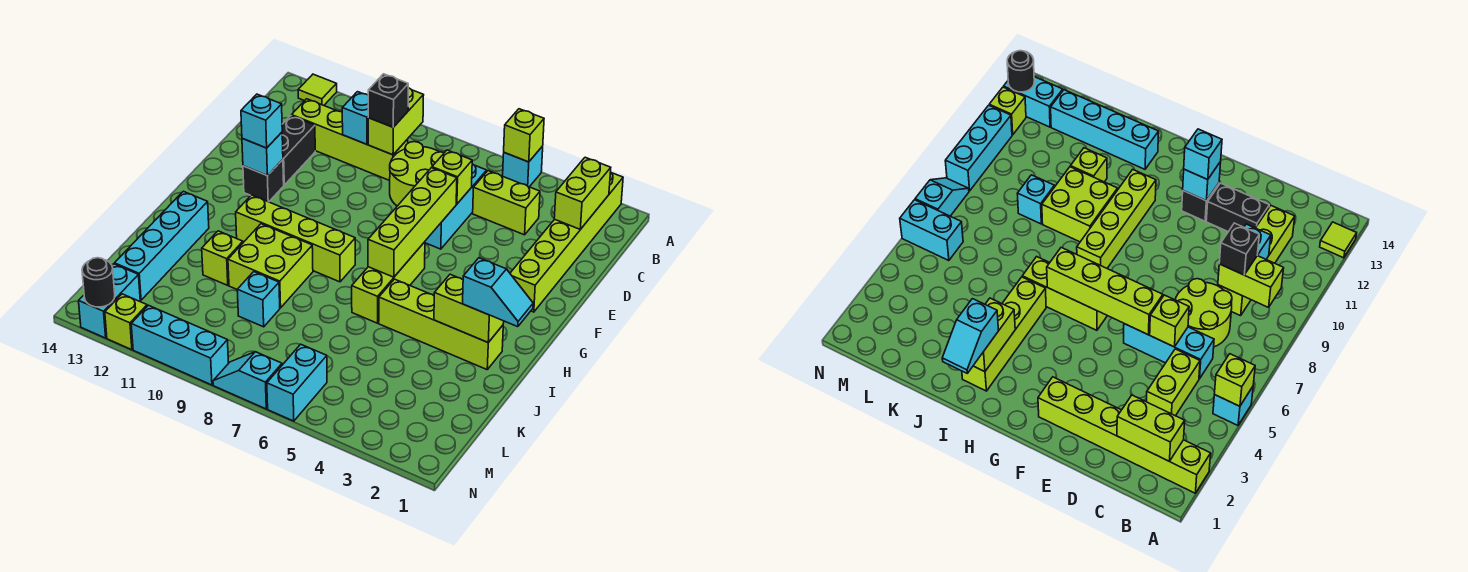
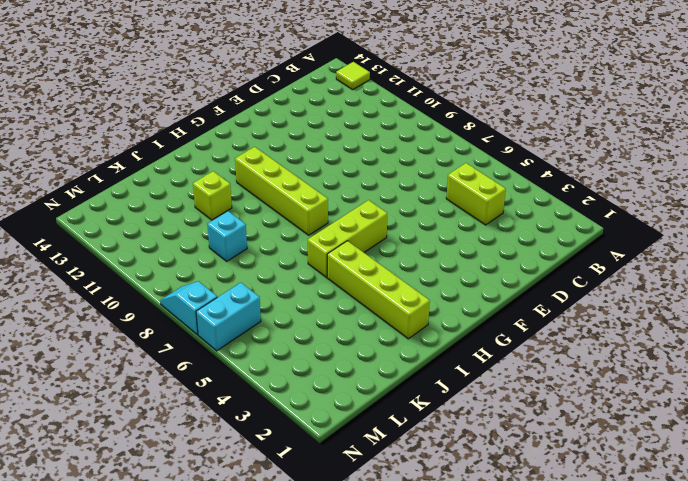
none -> lime brick A2:F2 level 1
none -> cyan brick A5 level 1
none -> cyan brick C6:E6 level 1
none -> lime round brick C7:D8 level 1

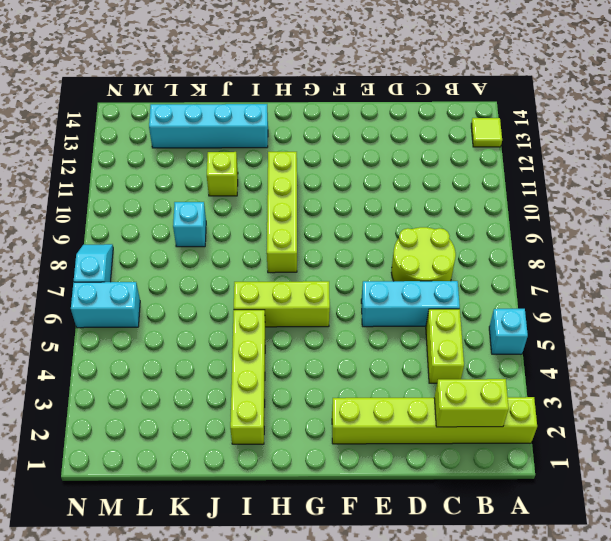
none -> lime brick C9:C12 level 1
none -> black brick D12:E12 level 1
none -> black brick F12 level 1
none -> lime brick I9:J10 level 1

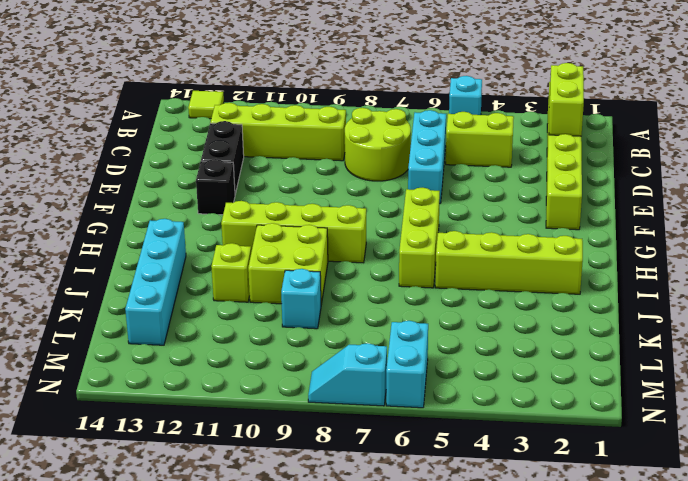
none -> cyan brick M13:N13 level 1
none -> cyan brick N9:N11 level 1
none -> lime brick N12 level 1
none -> lime brick A5 level 2

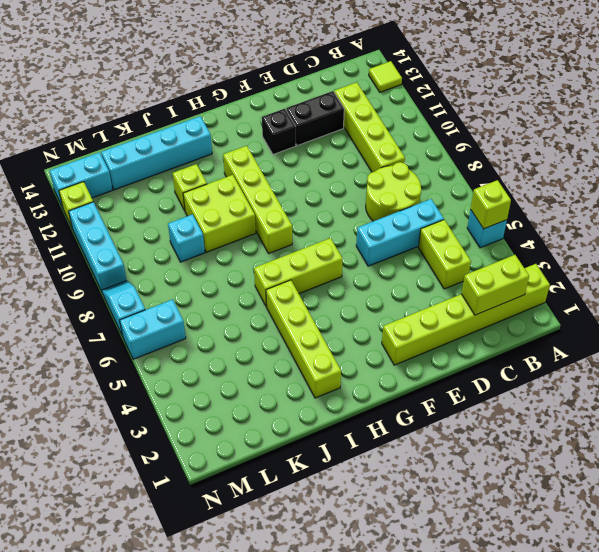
none -> lime brick B9:C9 level 2
none -> cyan brick C10 level 2
none -> lime brick D6 level 2
none -> lime brick E6:H6 level 2

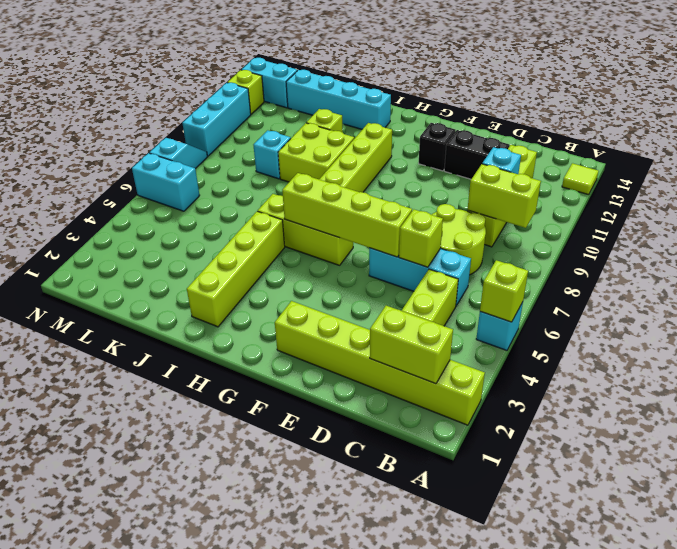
none -> cyan brick F12 level 2
none -> lime brick I2:I3 level 2
none -> black round brick N13 level 2
none -> black brick C9 level 3

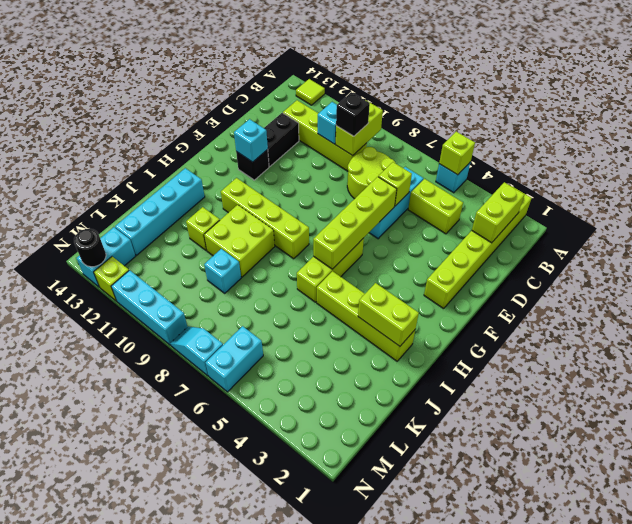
none -> cyan brick F12 level 3
none -> cyan slope I1:I2 level 3 top 2

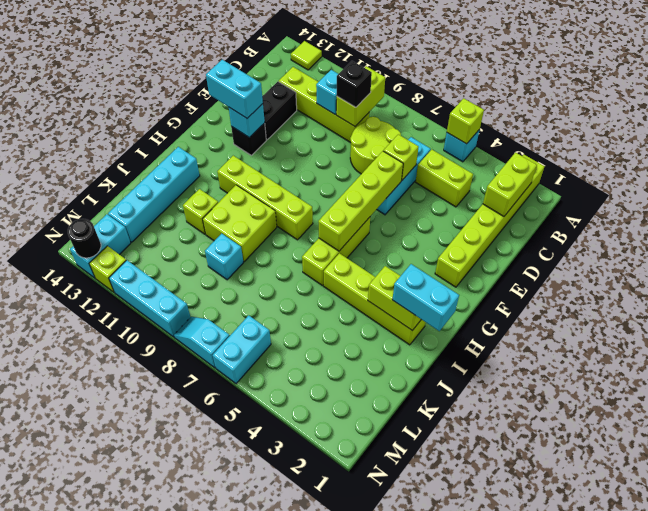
cyan brick F12:F13 level 3 -> cyan brick F12 level 3
cyan brick I1:I2 level 3 -> cyan slope I1:I2 level 3 top 2

